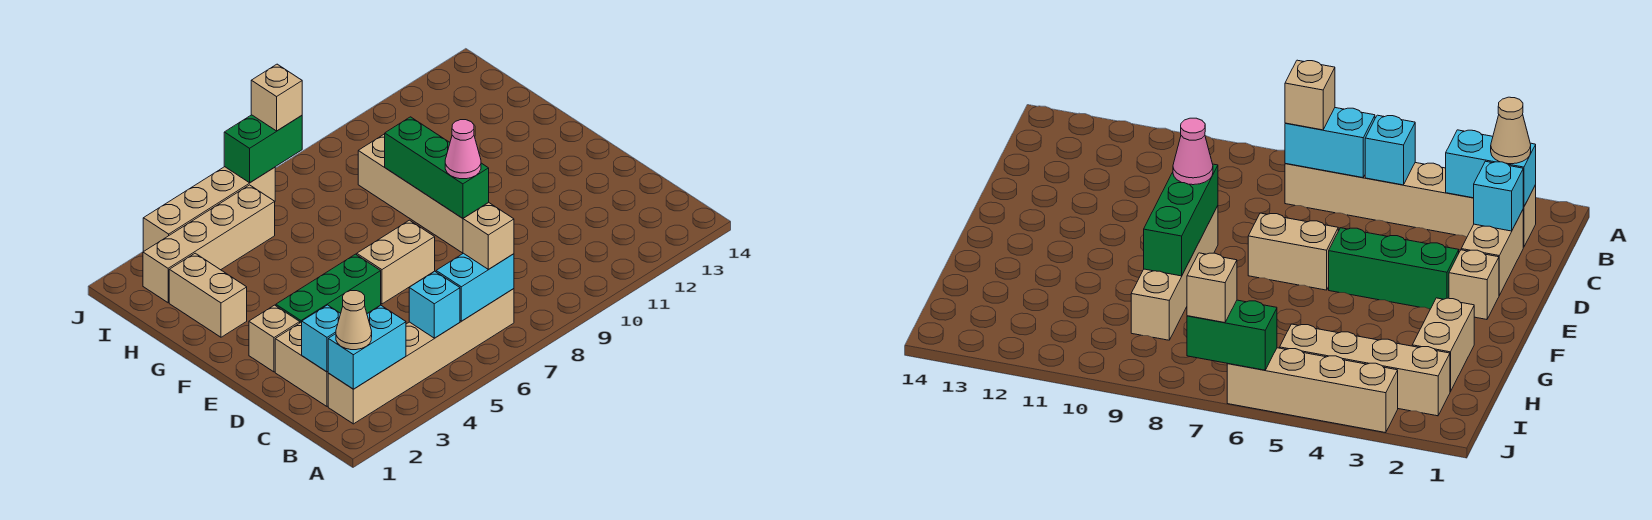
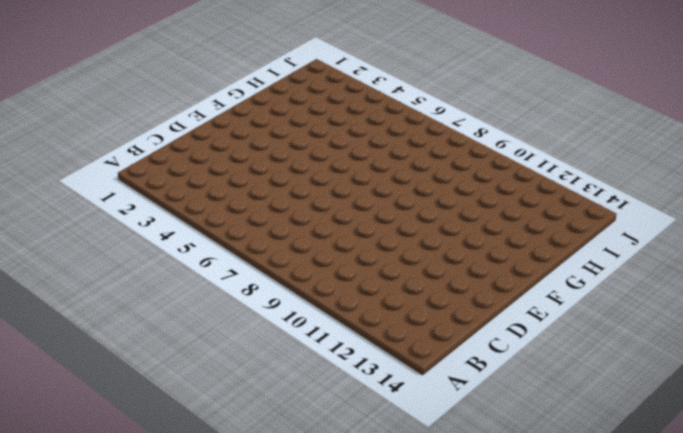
none -> tan brick B2:B7 level 1
none -> tan brick C2:D2 level 1
none -> tan brick E2 level 1

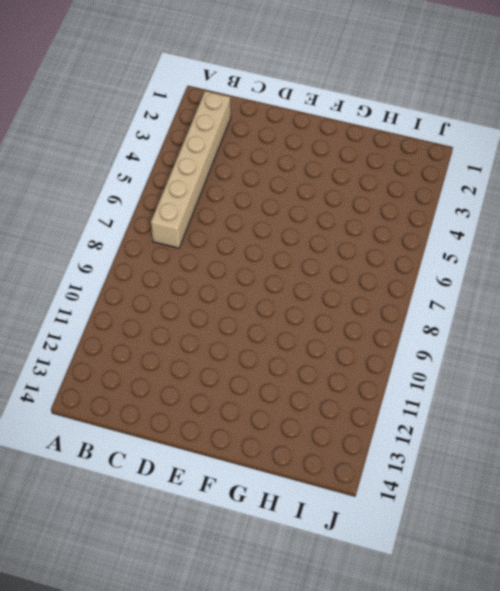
none -> tan brick C2:D2 level 1
none -> tan brick E2 level 1
none -> green brick E3:E5 level 1

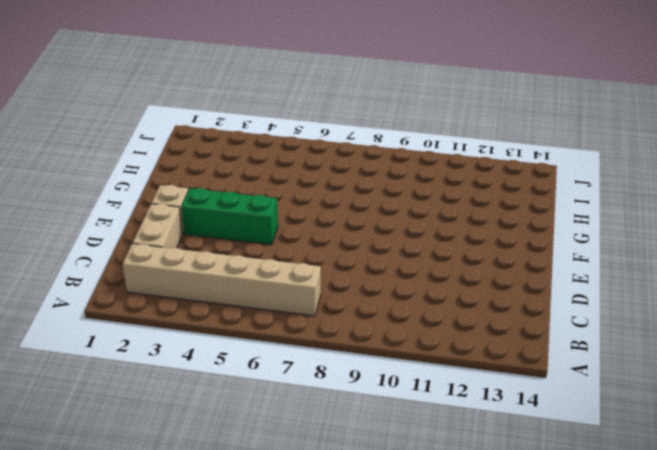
none -> tan brick E6:E7 level 1
none -> tan brick E9:H9 level 1
none -> tan brick G2:H2 level 1

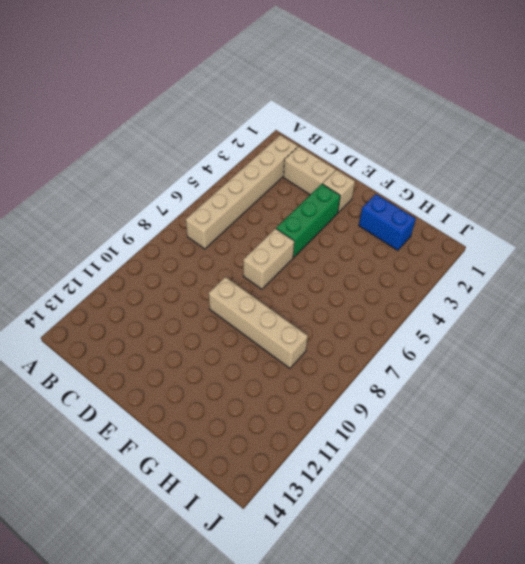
blue brick G2:H2 level 1 -> tan brick G2:H2 level 1
none -> tan brick I2:I5 level 1
none -> tan brick J3:J6 level 1
none -> cyan brick B2:B3 level 2

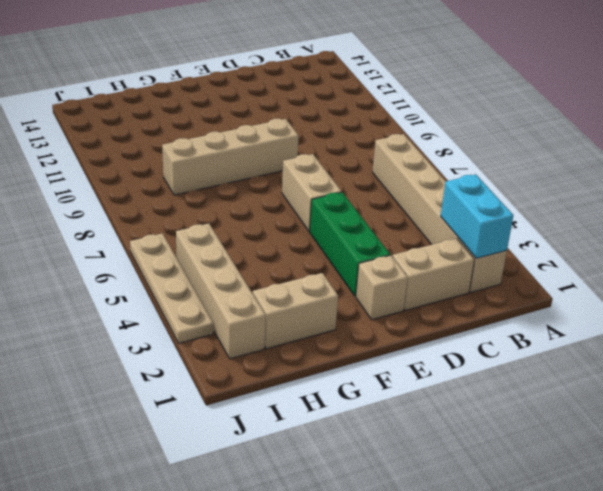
tan plate J3:J6 level 1 -> tan brick J3:J6 level 1
none -> cyan brick B5 level 2
none -> cyan brick B6:B7 level 2
none -> cyan brick C2 level 2

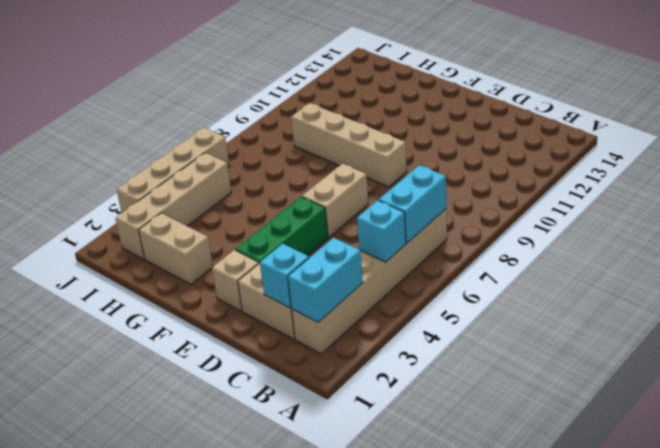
none -> green brick E9:G9 level 2
none -> green brick J6:J7 level 2
none -> tan cone B2 level 3

